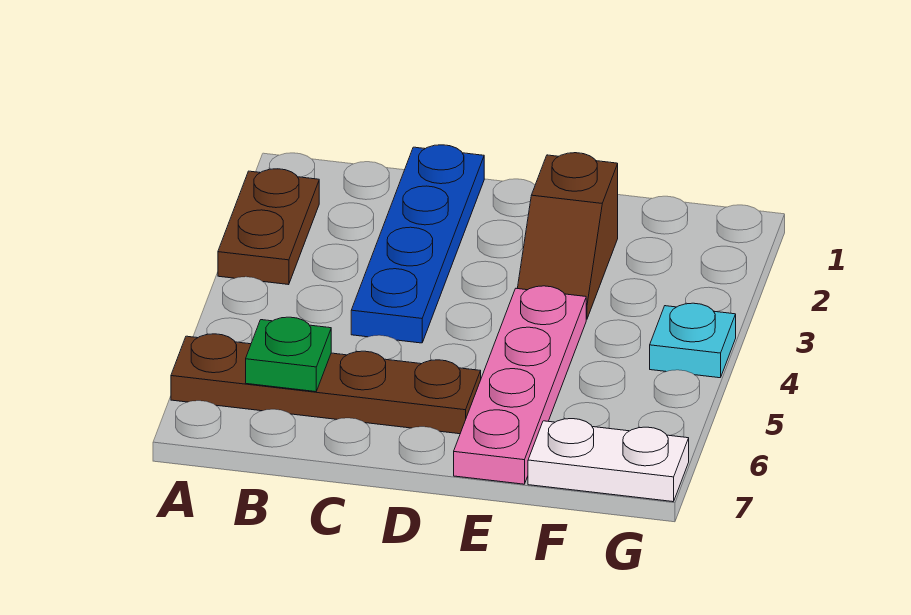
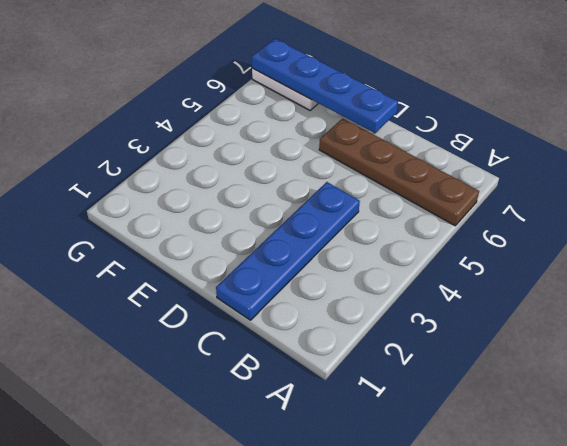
blue plate D7:G7 level 2 -> none
none -> brown plate A2:A3 level 1
none -> brown slope E2:E3 level 1 top 2

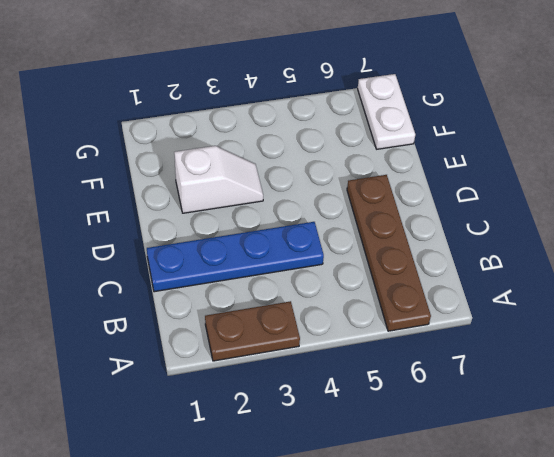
white slope E2:E3 level 1 top 2 -> brown slope E2:E3 level 1 top 2
none -> pink plate E4:E7 level 1
none -> cyan plate G4 level 1

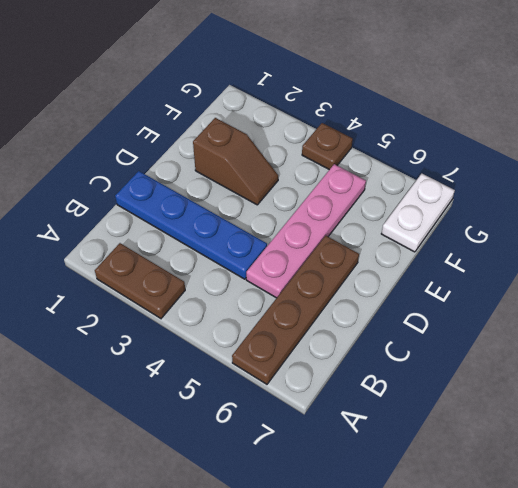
pink plate C5:F5 level 1 -> pink plate E4:E7 level 1
brown plate G4 level 1 -> cyan plate G4 level 1
none -> green plate B6 level 2

